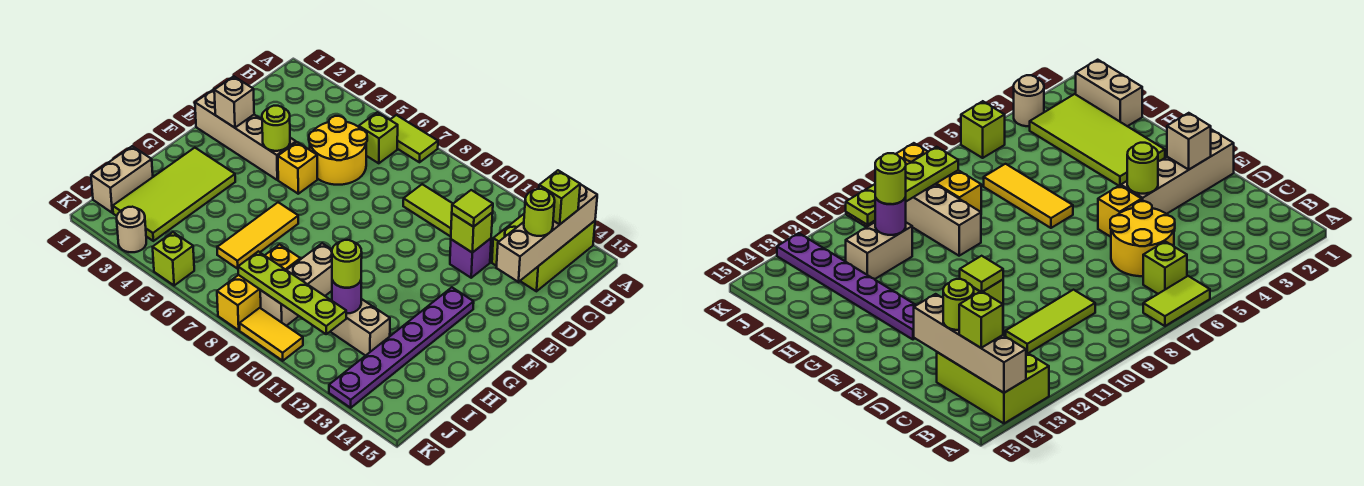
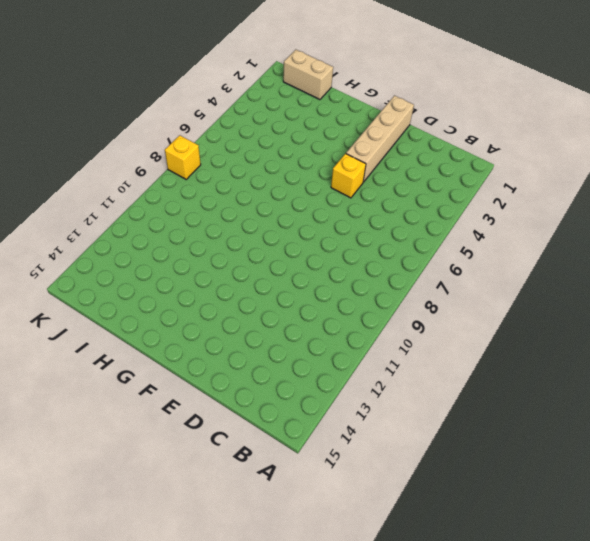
yellow brick K8 level 1 -> yellow brick I8:K8 level 1
none -> lime tile A6:A7 level 1
none -> lime brick A13:C14 level 1
none -> lime brick B6 level 1

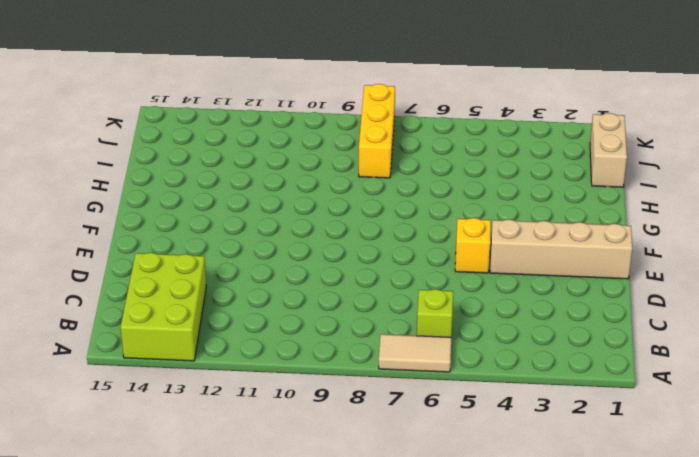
tan tile A6:A7 level 1 -> lime tile A6:A7 level 1
none -> yellow round brick C5:D6 level 1
none -> lime tile C9:C11 level 1
none -> purple brick D12 level 1

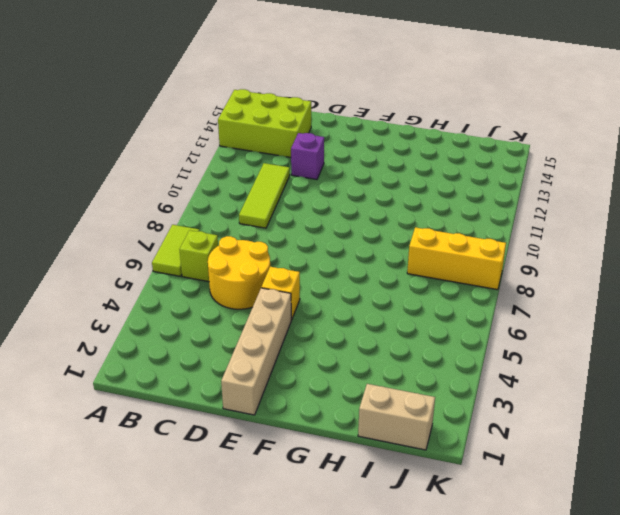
none -> purple plate F13:K13 level 1
none -> lime tile G2:J3 level 1
none -> yellow tile G6:I6 level 1

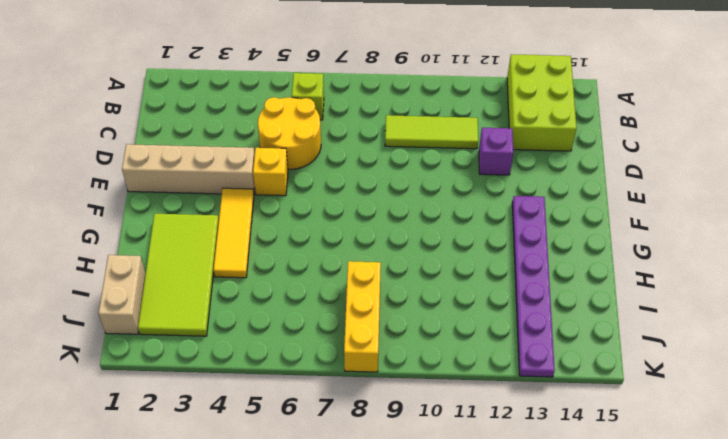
yellow tile F4:H4 level 1 -> yellow tile G6:I6 level 1
none -> lime tile A6:A7 level 1
none -> tan brick H9:J9 level 1
none -> tan brick I11:I12 level 1

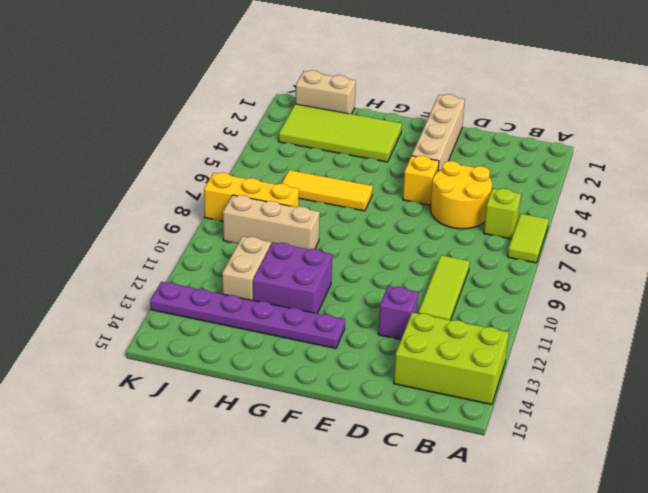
purple brick G11:H12 level 1 -> none
none -> tan round brick K3 level 1
none -> lime brick K5 level 1
none -> yellow tile K9:K10 level 1

